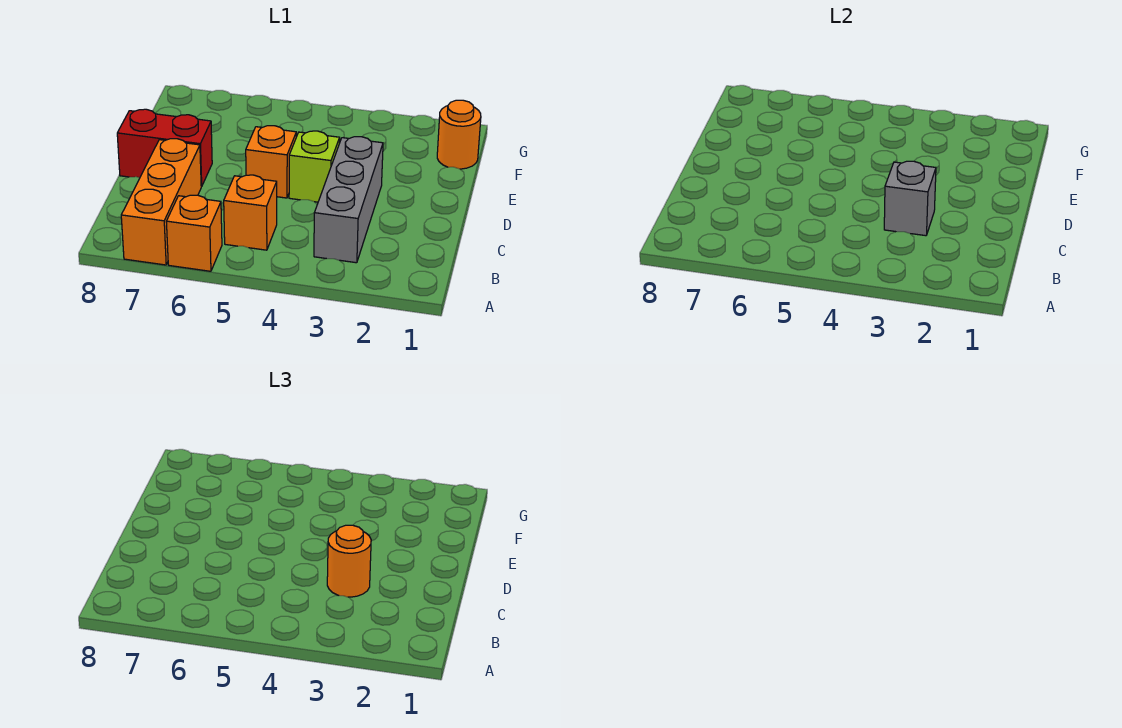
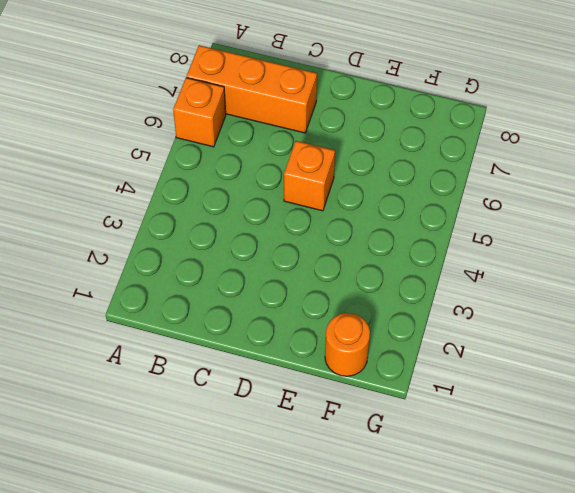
none -> grey brick B3:D3 level 1
none -> orange brick B5 level 1

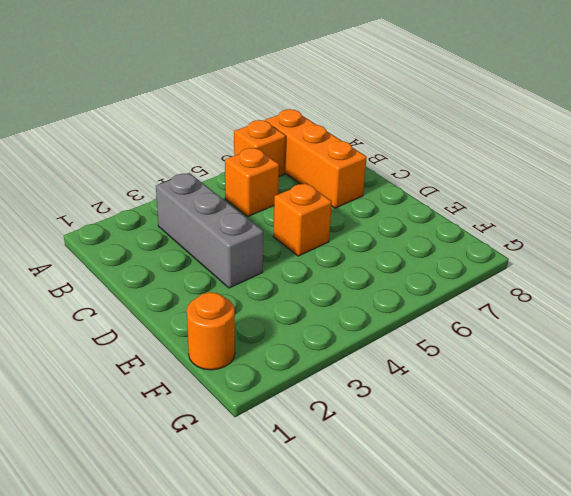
none -> lime brick D4 level 1
none -> red brick D7:D8 level 1

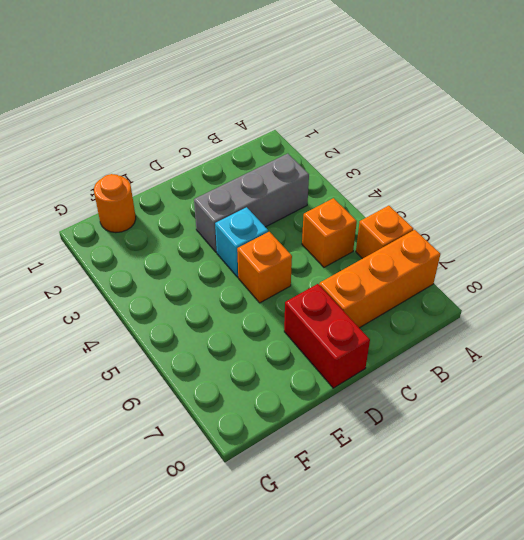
cyan brick D4 level 1 -> lime brick D4 level 1
none -> grey brick C3 level 2
none -> orange round brick C3 level 3

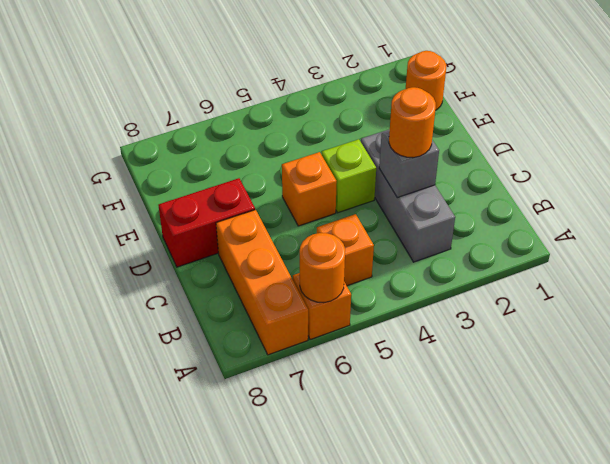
orange round brick A6 level 2 -> none

